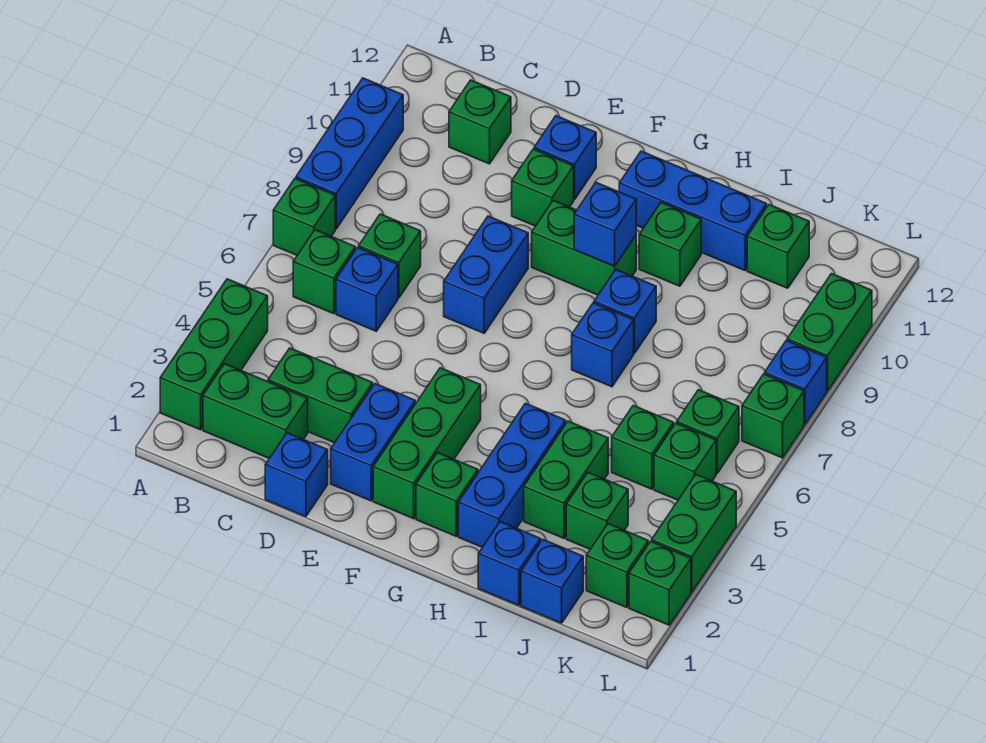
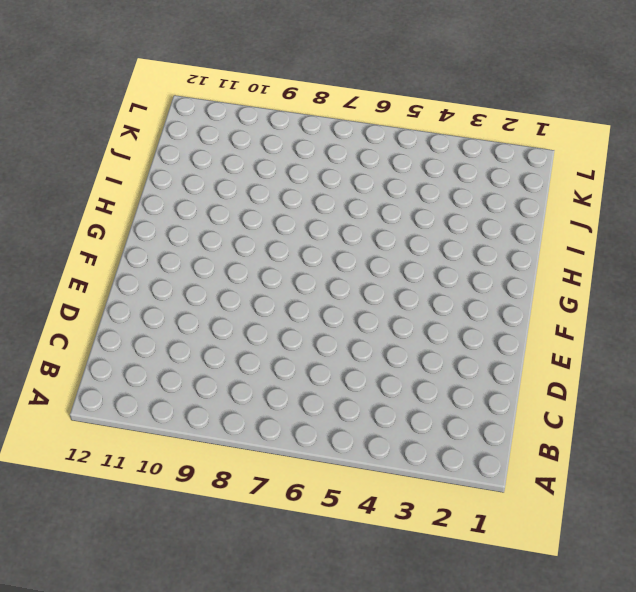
none -> green brick A2:A4 level 1
none -> green brick A7 level 1
none -> blue brick A8:A10 level 1
none -> green brick B2:C2 level 1

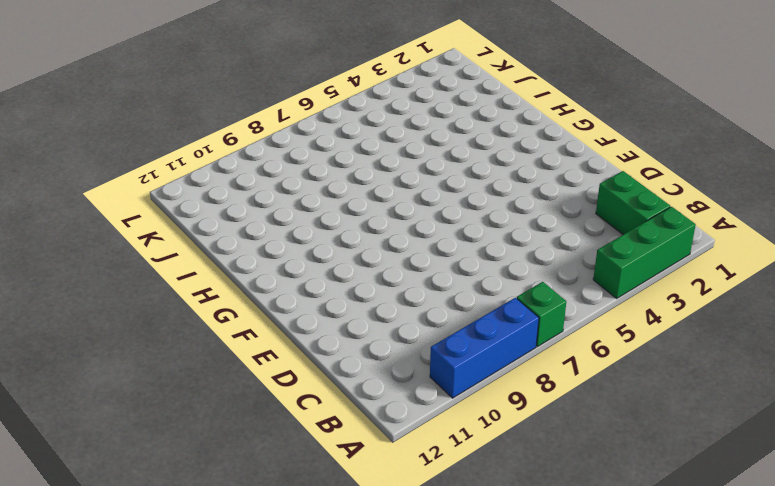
none -> green brick B6 level 1
none -> green brick C3:D3 level 1
none -> blue brick C6 level 1
none -> green brick C7 level 1

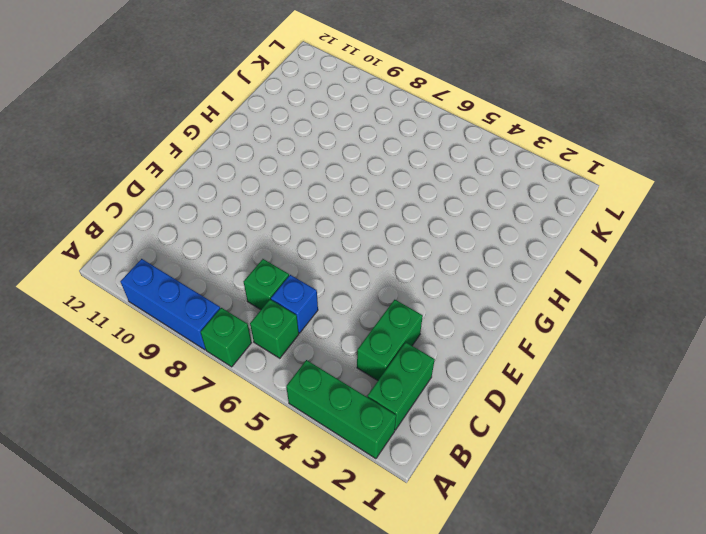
none -> green brick C11 level 1
none -> blue brick D1 level 1
none -> blue brick E2:E3 level 1
none -> blue brick E7:E8 level 1

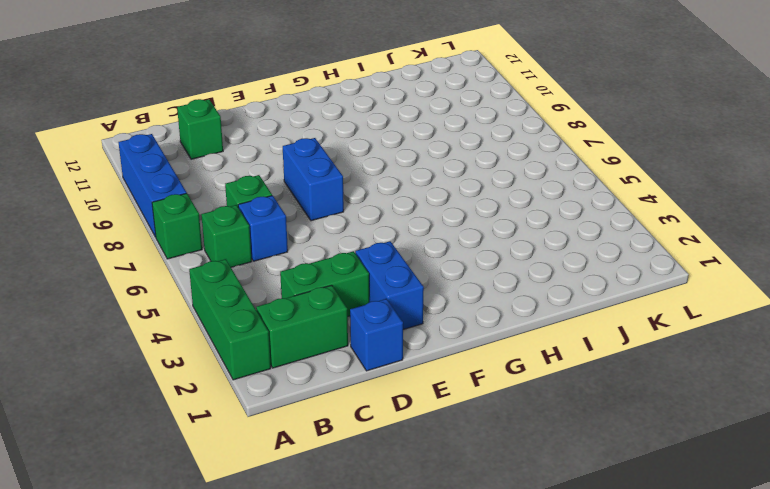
none -> green brick E10 level 1
none -> blue brick E11 level 1
none -> green brick F2:F4 level 1
none -> green brick F9:G9 level 1

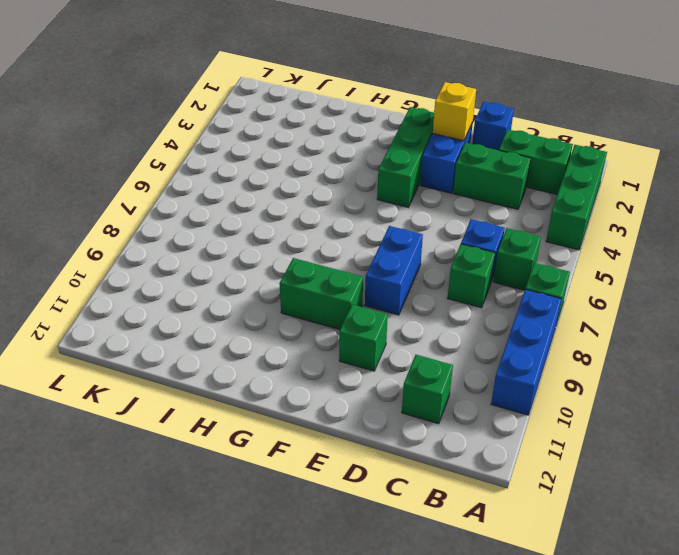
yellow brick E2 level 2 -> none
none -> blue brick E11 level 1
none -> green brick G2 level 1
none -> blue brick G11:I11 level 1
none -> blue brick H2:H4 level 1

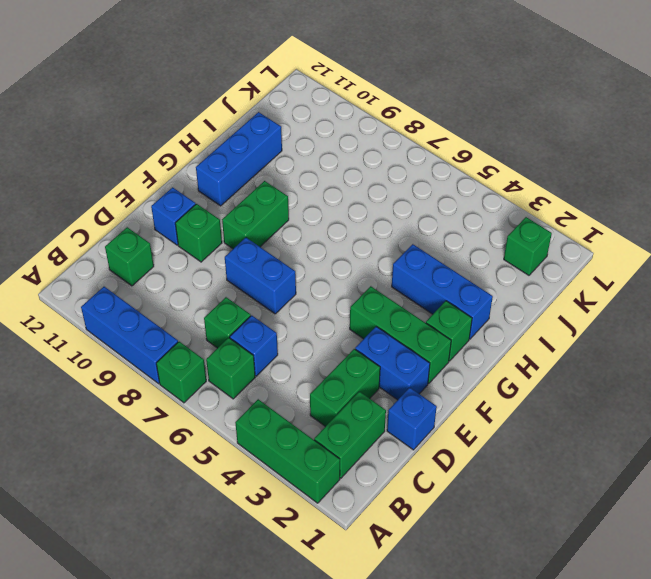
none -> blue brick H7 level 1
none -> blue brick H8 level 1
none -> green brick H10 level 1
none -> blue brick I1 level 1

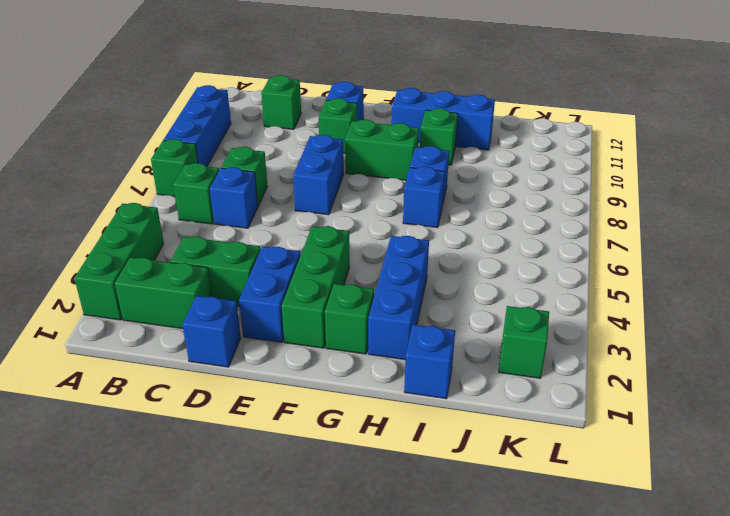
none -> green brick I3:I4 level 1
none -> blue brick J1 level 1
none -> green brick J3 level 1
none -> green brick J5 level 1

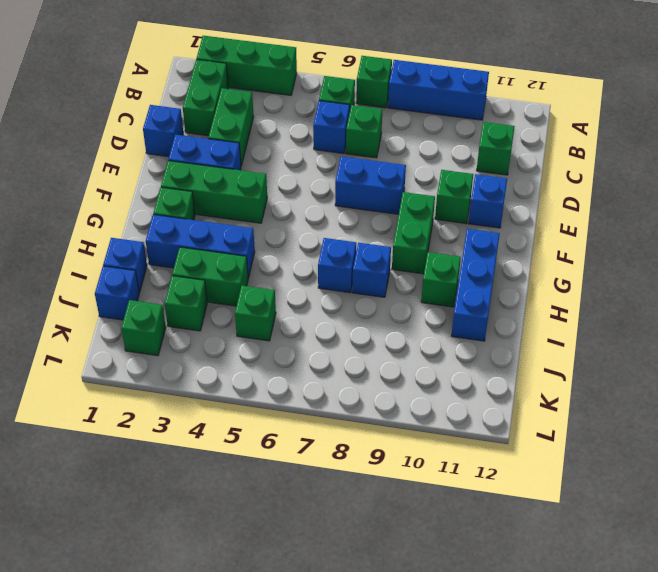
none -> green brick J11 level 1
none -> green brick K5 level 1
none -> green brick K6 level 1
none -> green brick L2 level 1

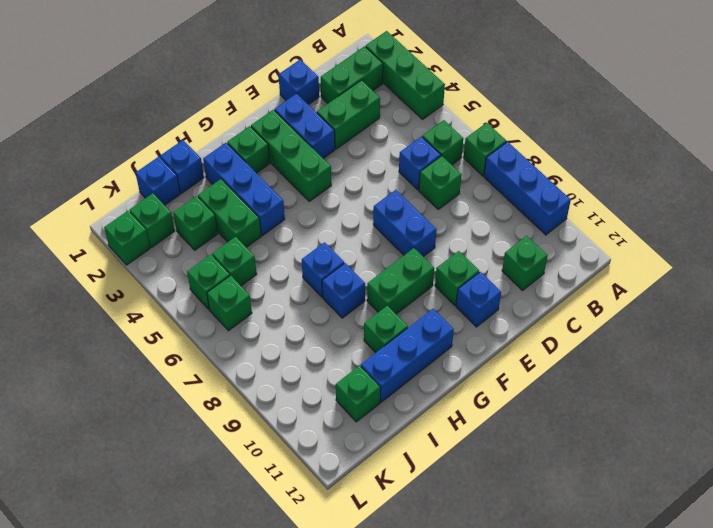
none -> green brick L3:L4 level 1
none -> green brick L7 level 1
none -> blue brick L8 level 1
none -> green brick L9:L10 level 1

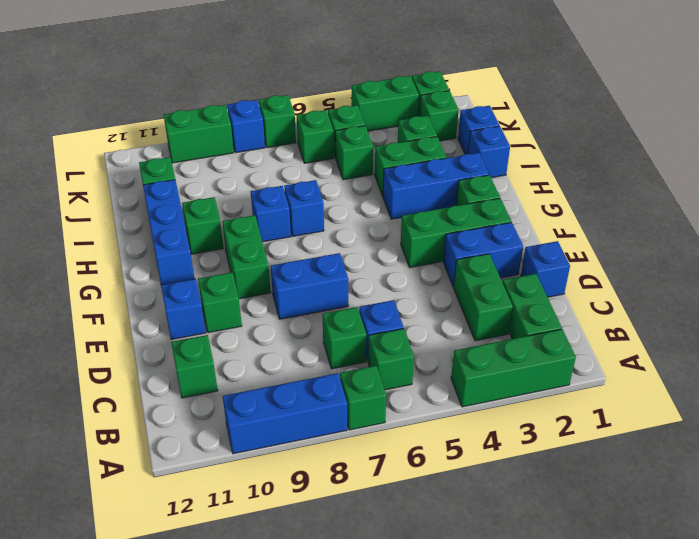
none -> blue brick G9 level 2

